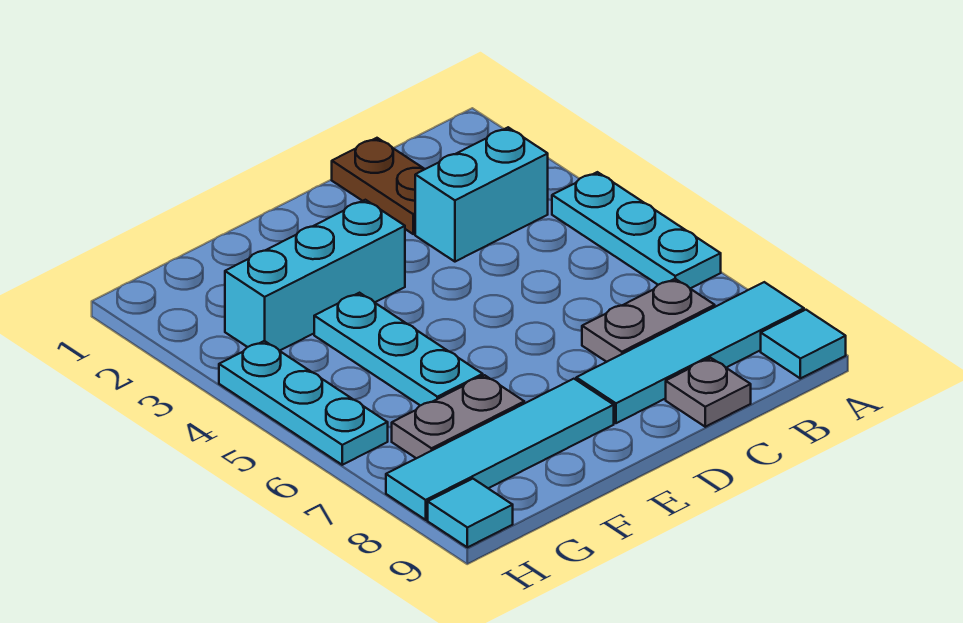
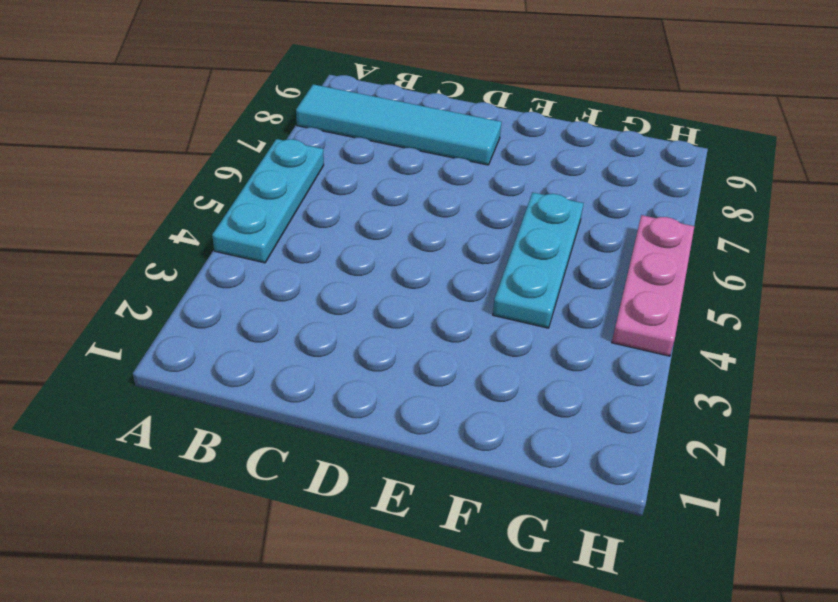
pink plate H4:H6 level 1 -> cyan plate H4:H6 level 1
none -> cyan tile A9 level 1
none -> cyan brick B3:C3 level 1
none -> grey plate B7:C7 level 1

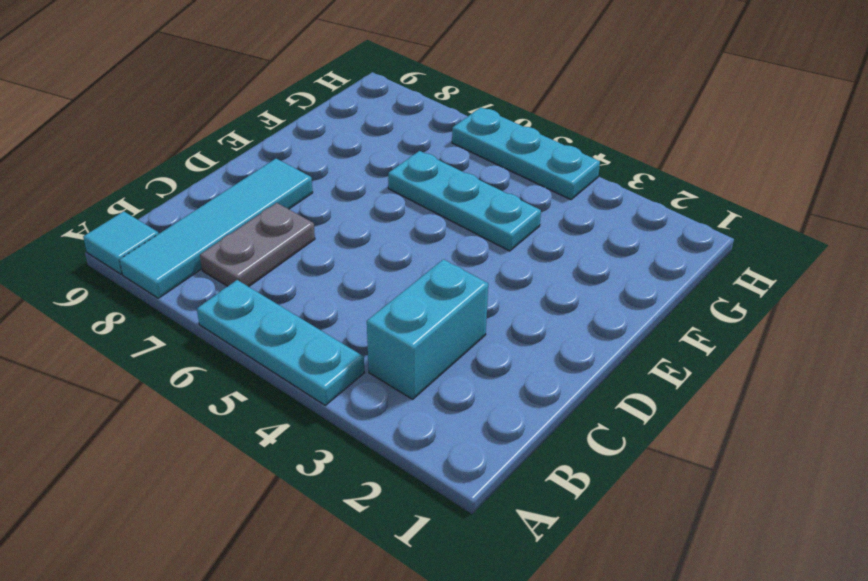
none -> brown plate C1:C2 level 1
none -> grey plate C9 level 1
none -> cyan brick E3:G3 level 1

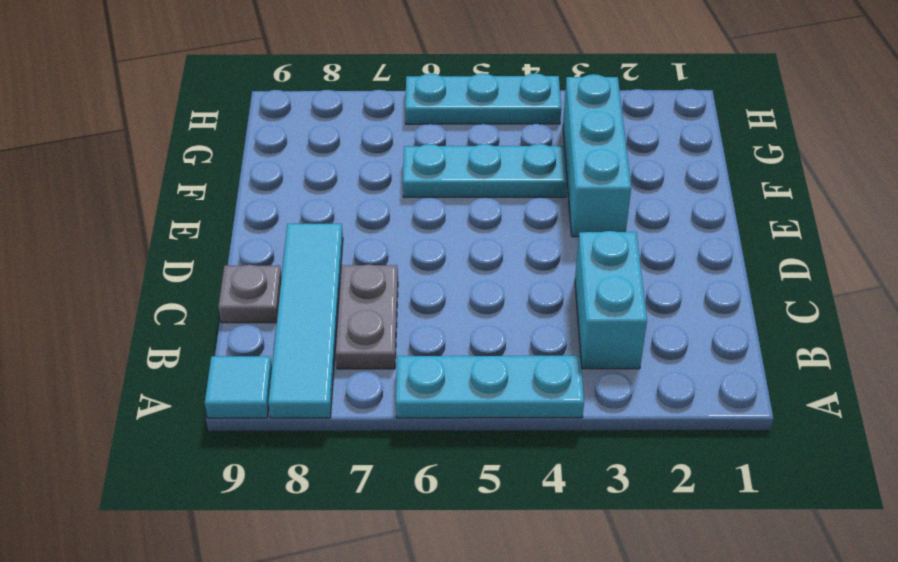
none -> brown plate C1:C2 level 1
none -> cyan tile E8:H8 level 1
none -> grey plate F7:G7 level 1

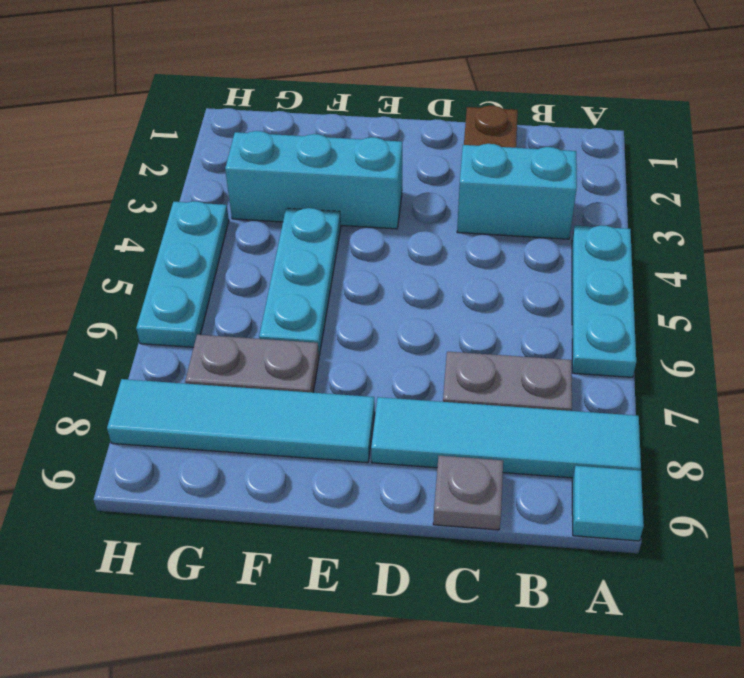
none -> cyan tile H9 level 1

